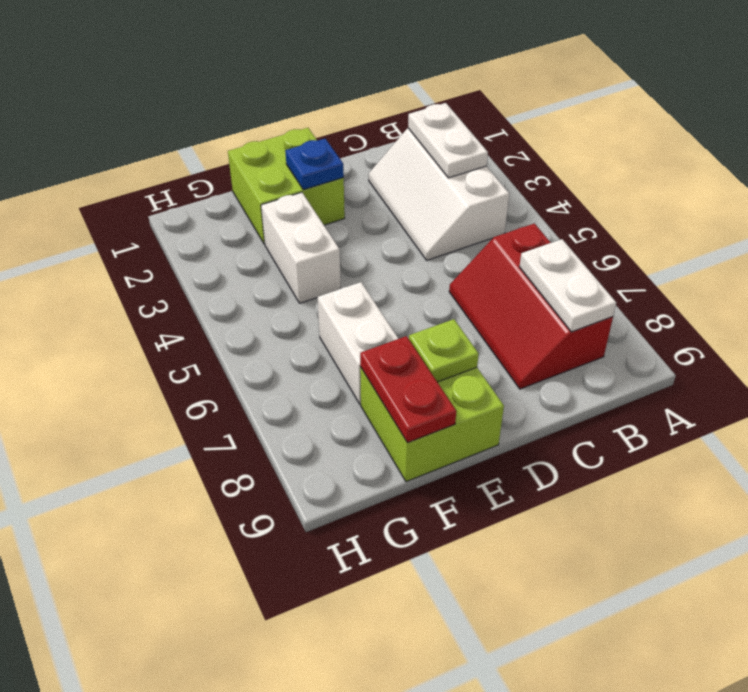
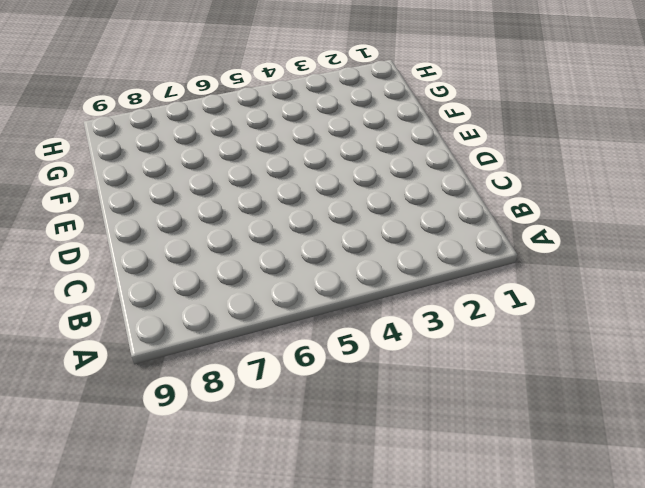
none -> white slope B2:C4 level 1 top B
none -> red slope B6:C8 level 1 top B

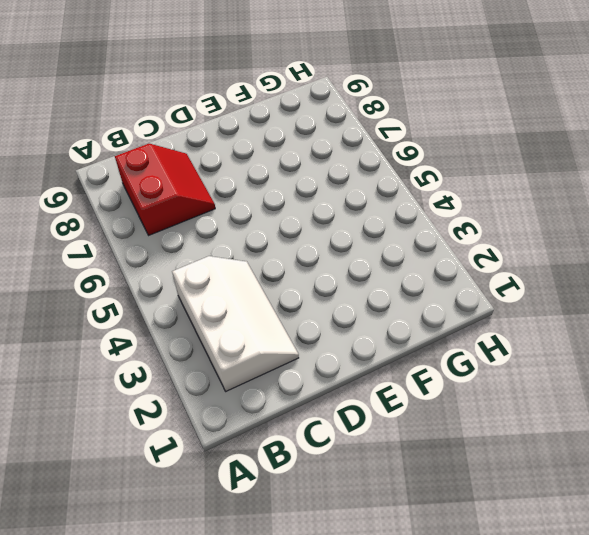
red slope B7:C8 level 1 top B -> red slope B6:C8 level 1 top B
none -> lime brick E1:F2 level 1
none -> lime brick E8:F9 level 1

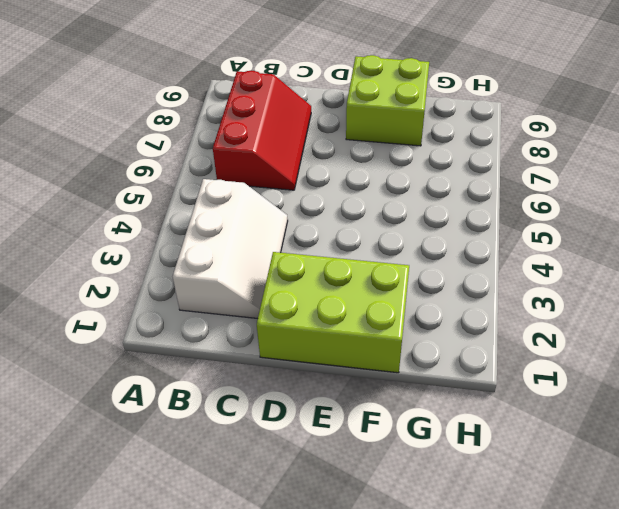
lime brick D1:F2 level 1 -> lime brick E1:F2 level 1
none -> white brick F3:F4 level 1
none -> white brick F6:F7 level 1

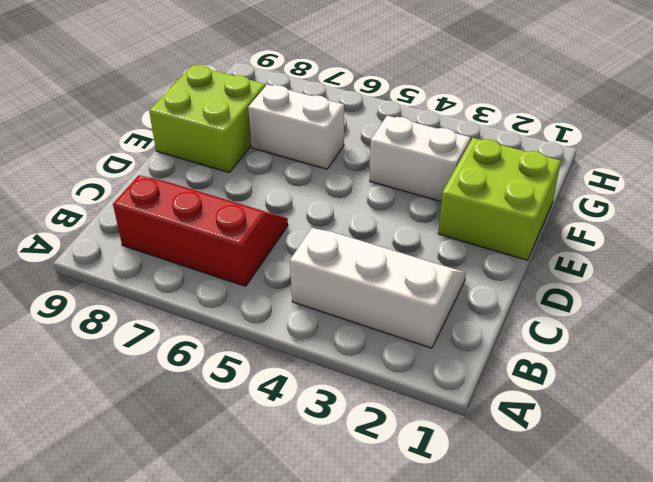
none -> white plate B2:B3 level 2
none -> white plate B7:B8 level 2

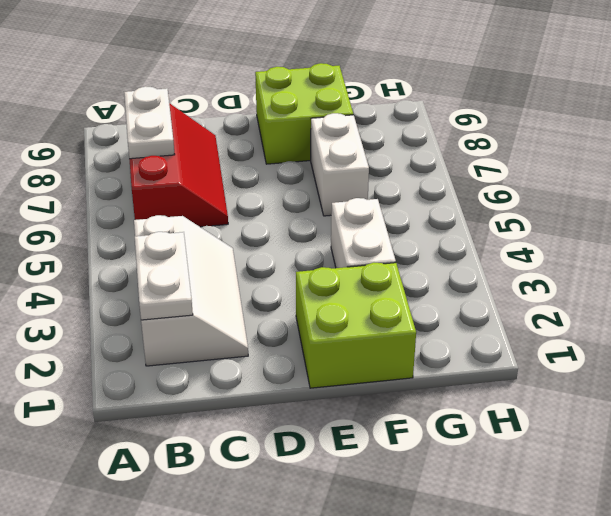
none -> blue plate E2 level 2
none -> lime plate E8 level 2

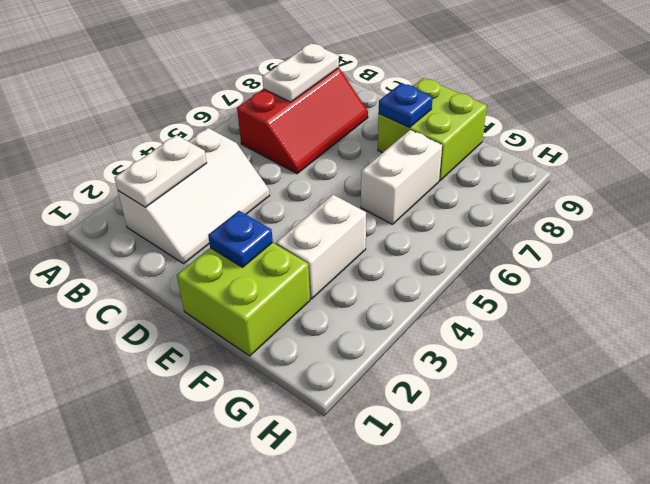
blue plate E8 level 2 -> lime plate E8 level 2
none -> red plate F8:F9 level 2

